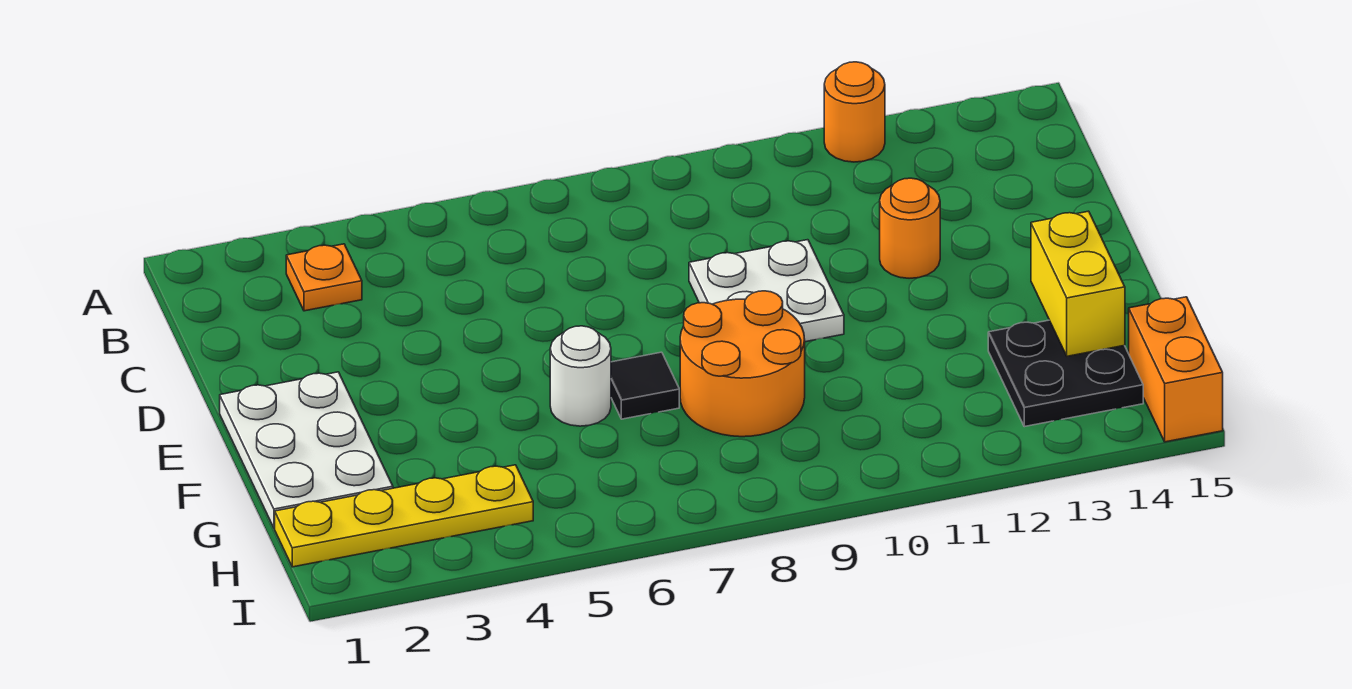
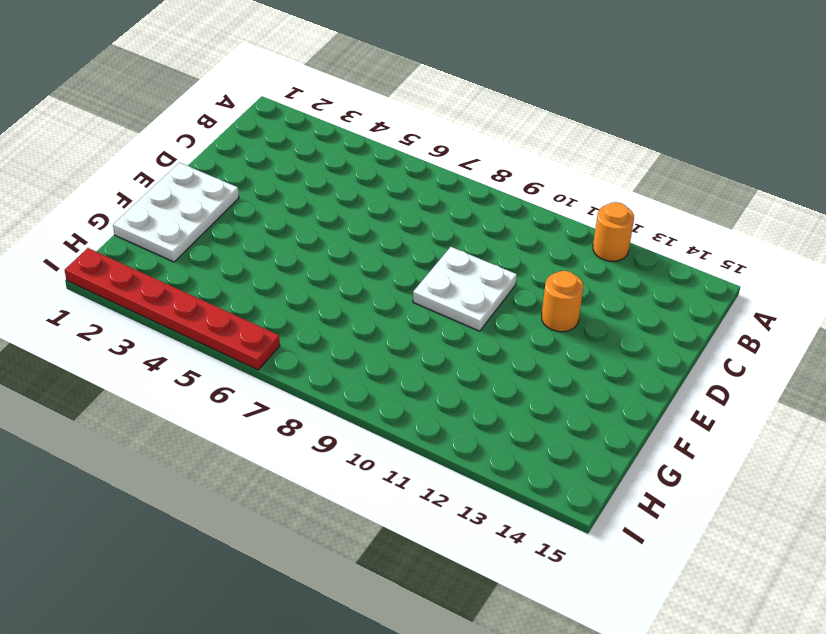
red plate I1:I6 level 1 -> none
none -> orange plate B3 level 1
none -> white round brick F6 level 1
none -> black tile F7 level 1

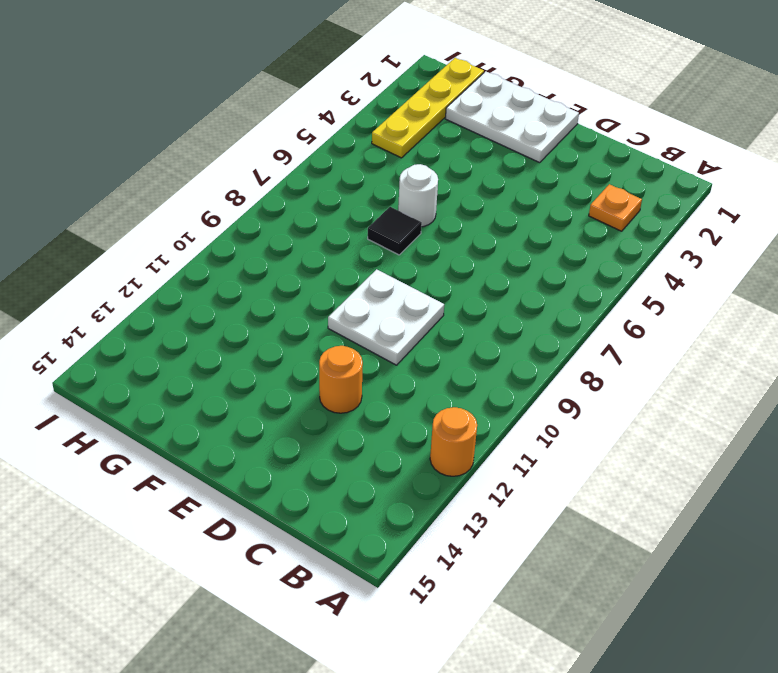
none -> orange round brick F8:G9 level 1
none -> black plate G13:H14 level 1
none -> orange brick H15:I15 level 1

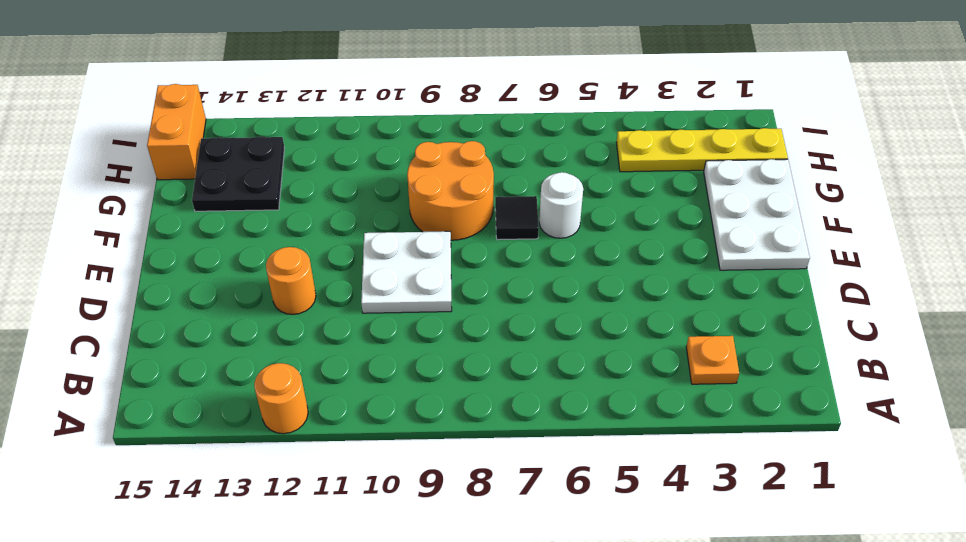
none -> yellow brick F14:G14 level 2

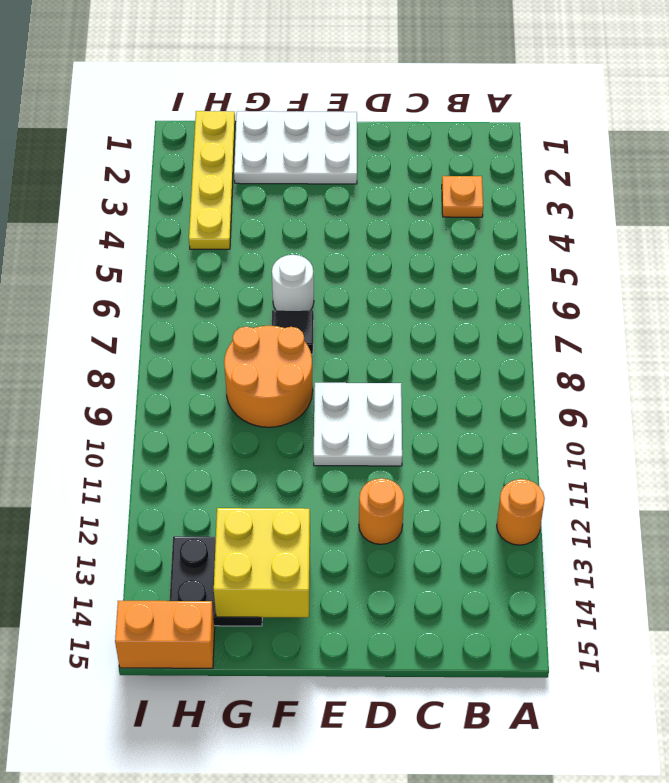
yellow brick F13:G14 level 2 -> yellow brick F14:G14 level 2

